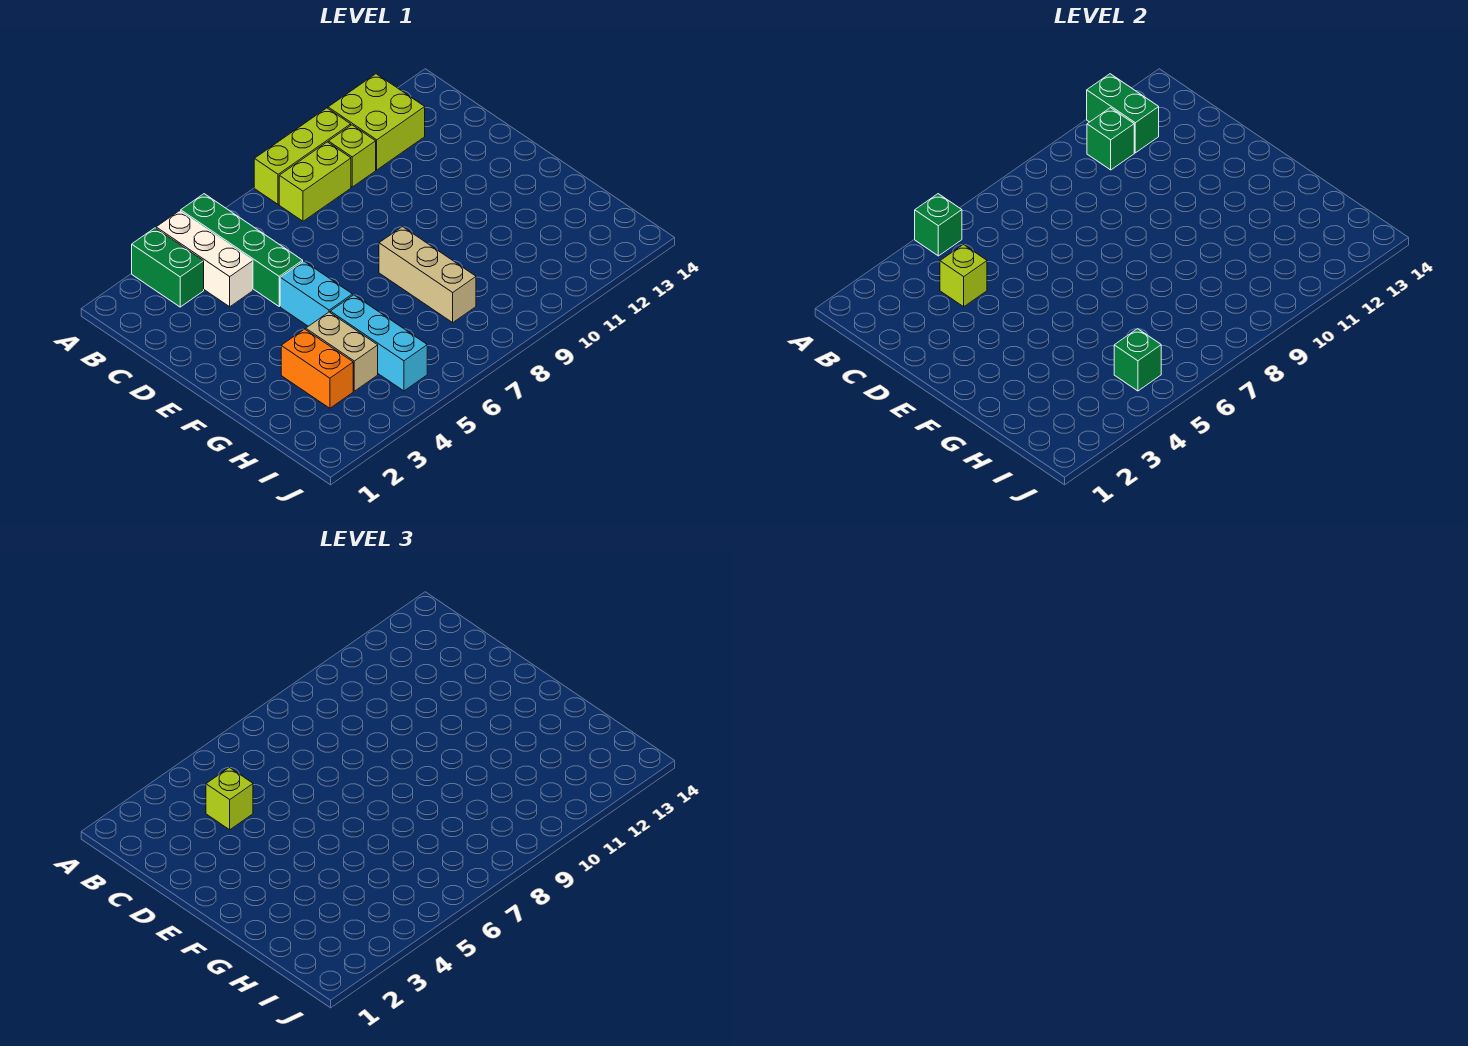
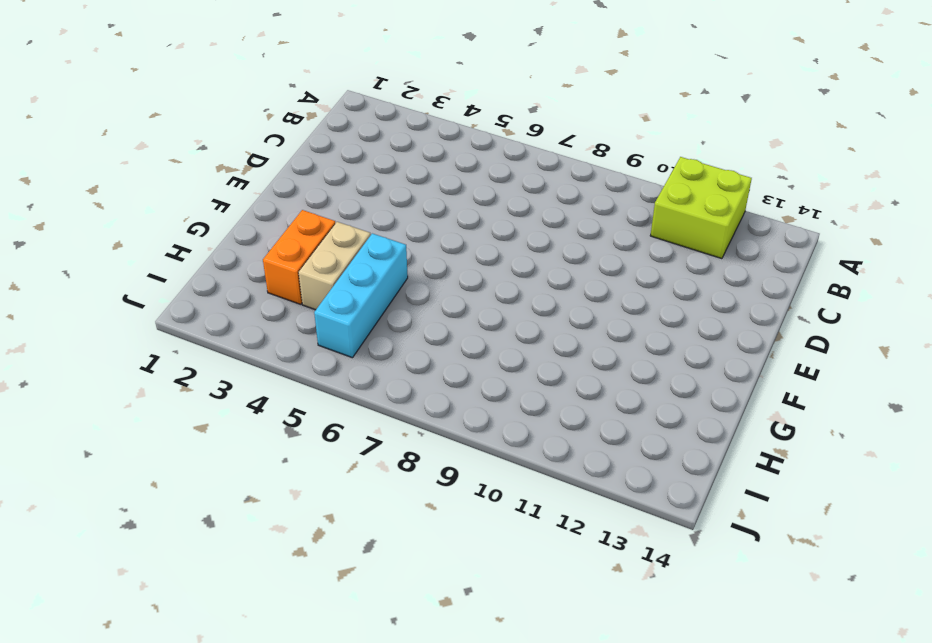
none -> green brick A3:B3 level 1
none -> white brick A4:C4 level 1
none -> green brick A5:D5 level 1

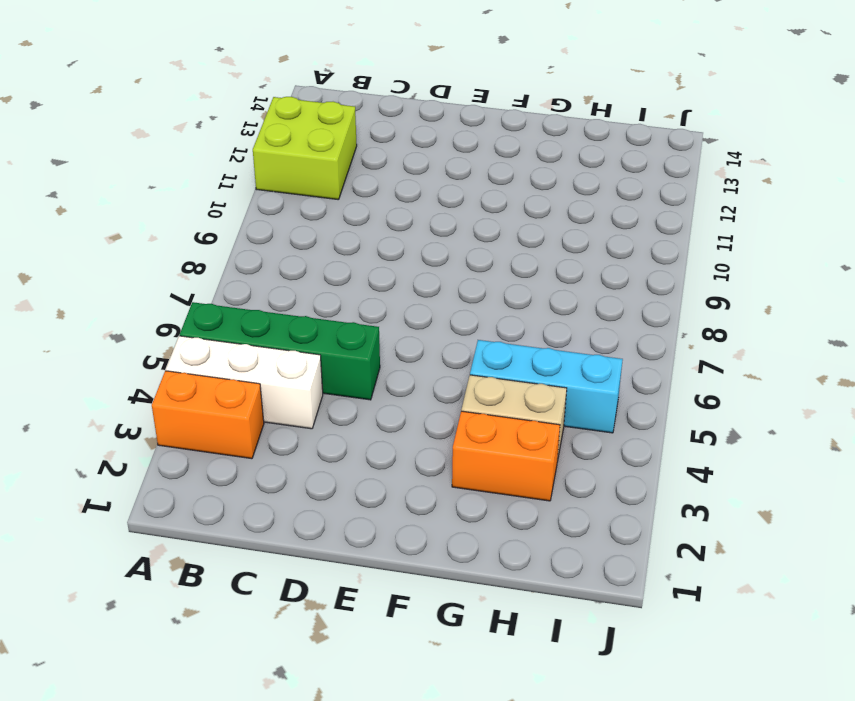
orange brick A3:B3 level 1 -> green brick A3:B3 level 1
none -> lime brick A8:A10 level 1
none -> lime brick B8:B9 level 1
none -> lime brick B10 level 1

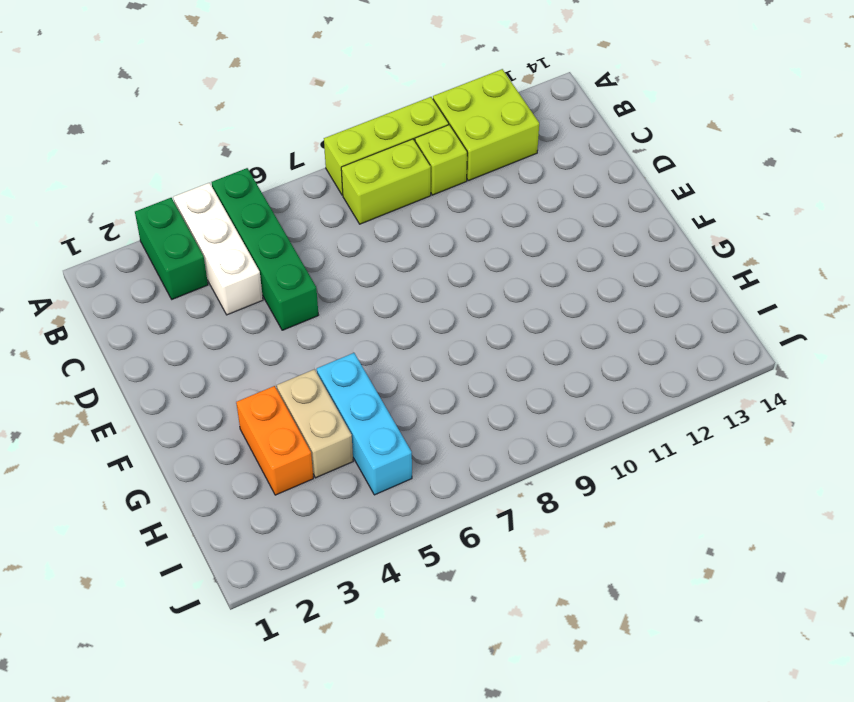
none -> cyan brick E5:F5 level 1
none -> tan brick F8:H8 level 1
none -> green brick A5 level 2

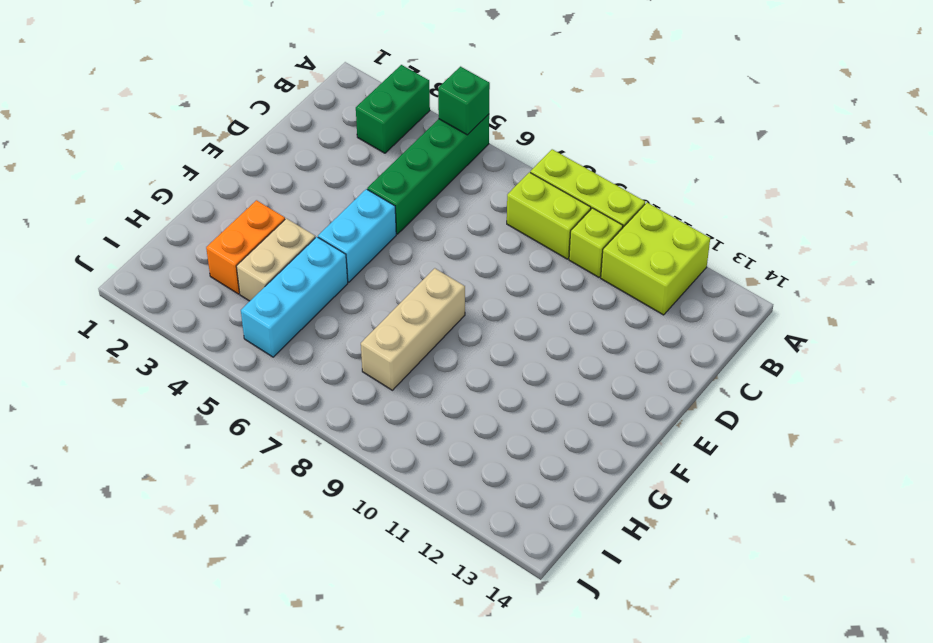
none -> white brick A4:C4 level 1
none -> green brick A12:B12 level 2
none -> green brick B11 level 2

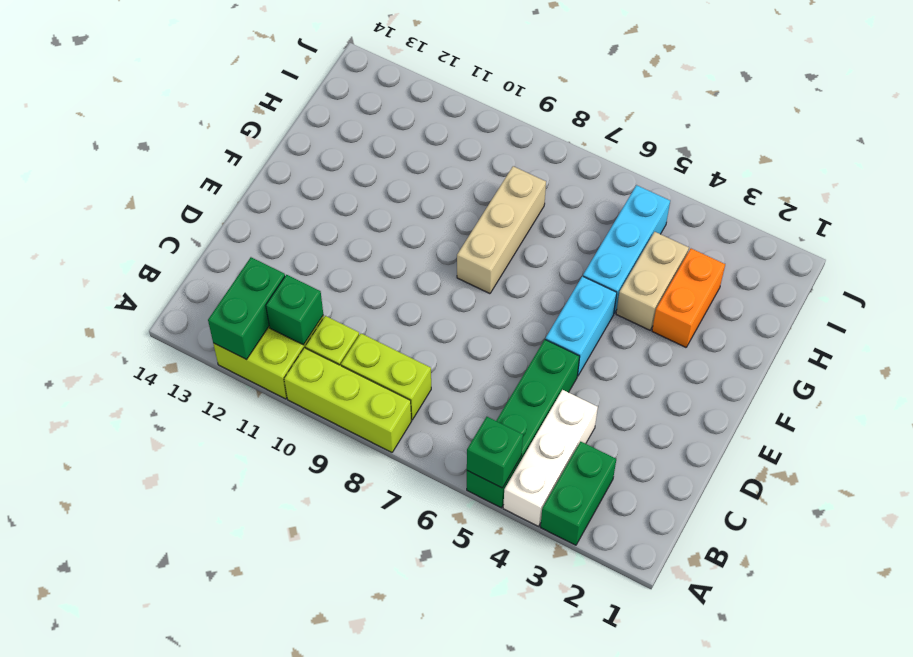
none -> lime brick C4 level 2
none -> green brick I5 level 2
none -> lime brick C4 level 3

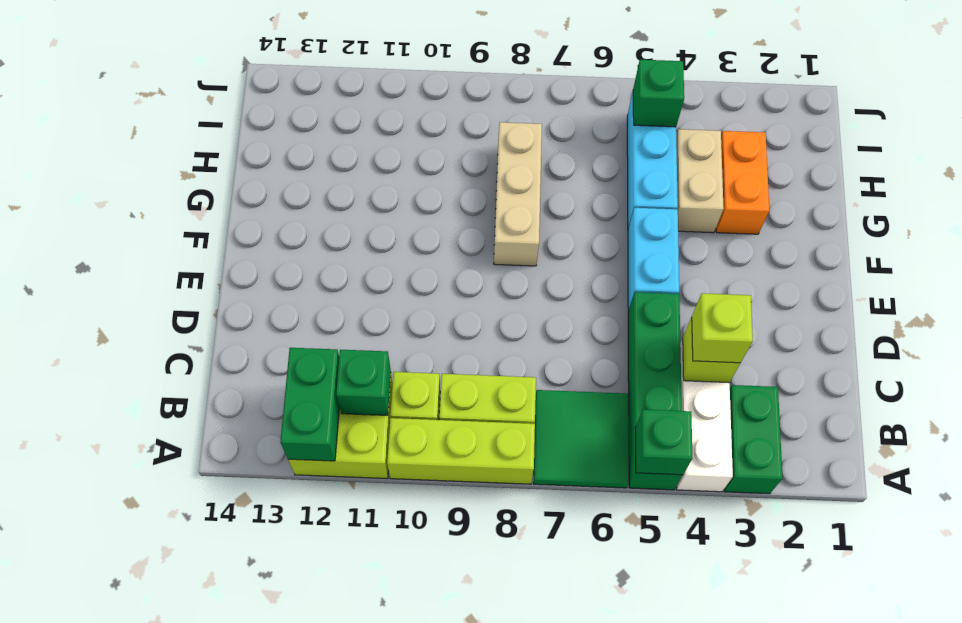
green tile A6:B7 level 1 -> none

